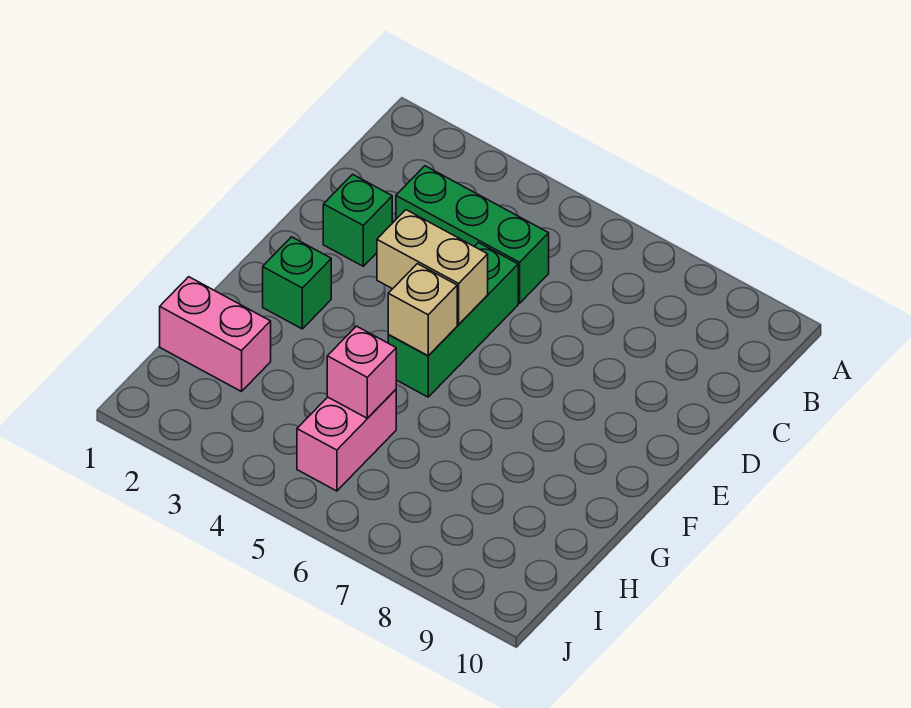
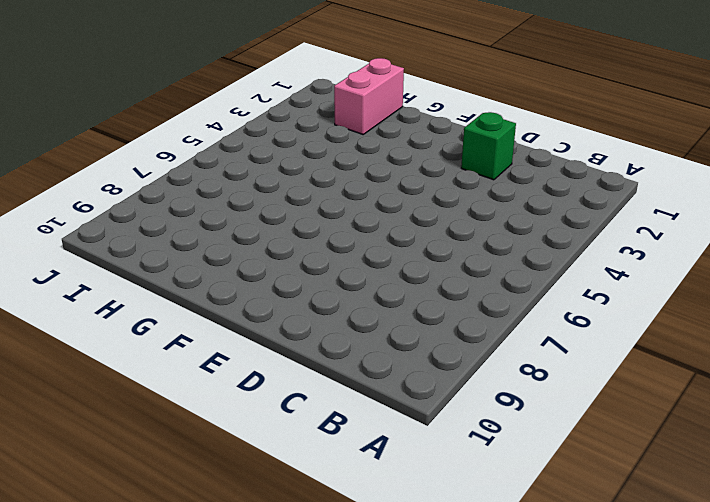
none -> green brick C3:C5 level 1
none -> green brick D5:F5 level 1

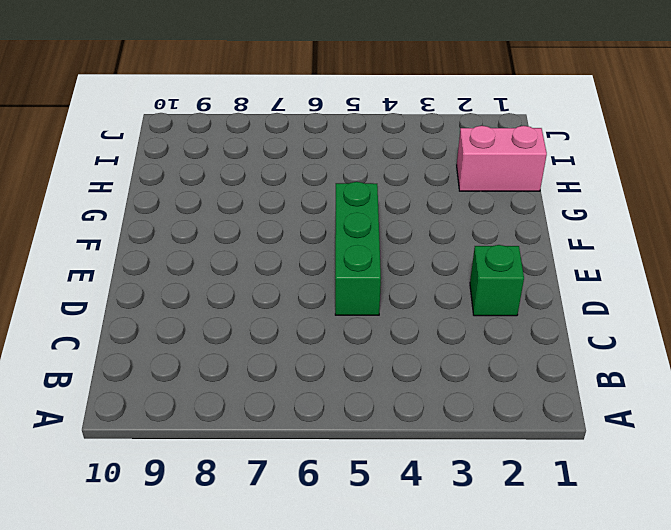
none -> green brick C3:C5 level 1
none -> green brick F2 level 1

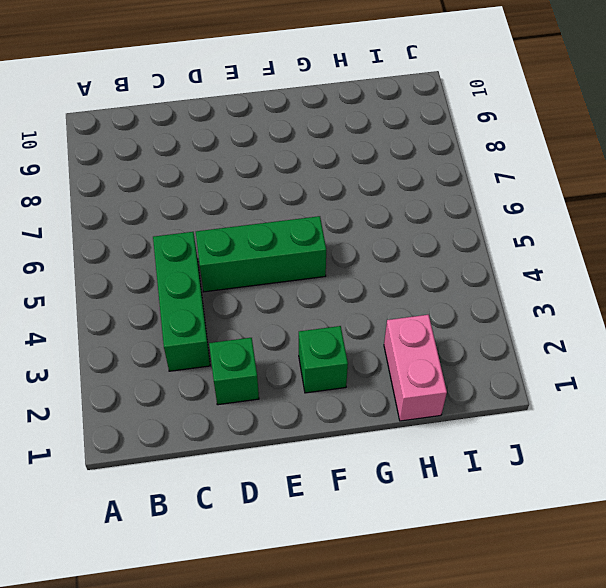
none -> pink brick H5:I5 level 1
none -> tan brick E4:E5 level 2

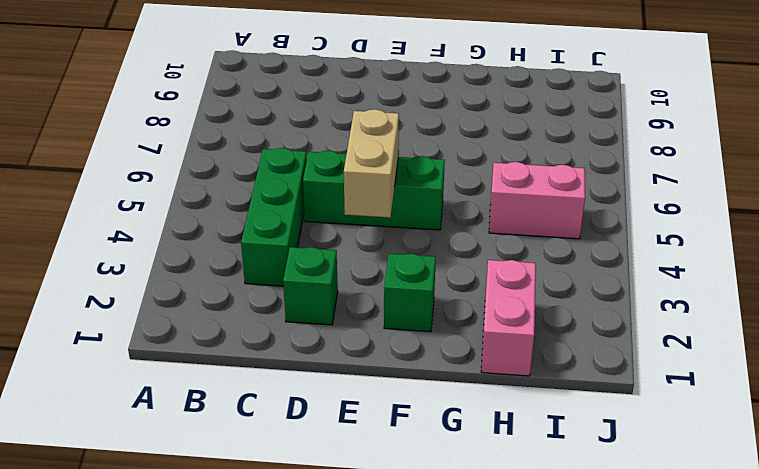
none -> tan brick F5 level 2
none -> pink brick H5 level 2

